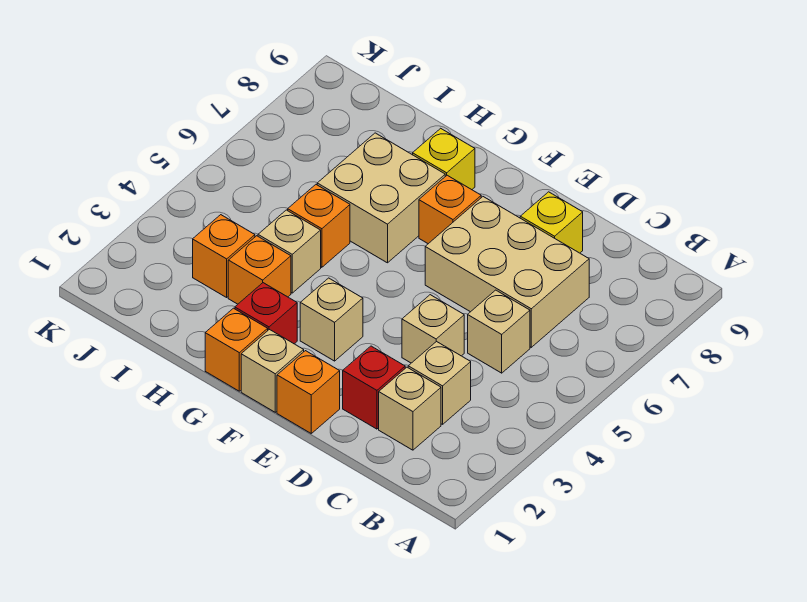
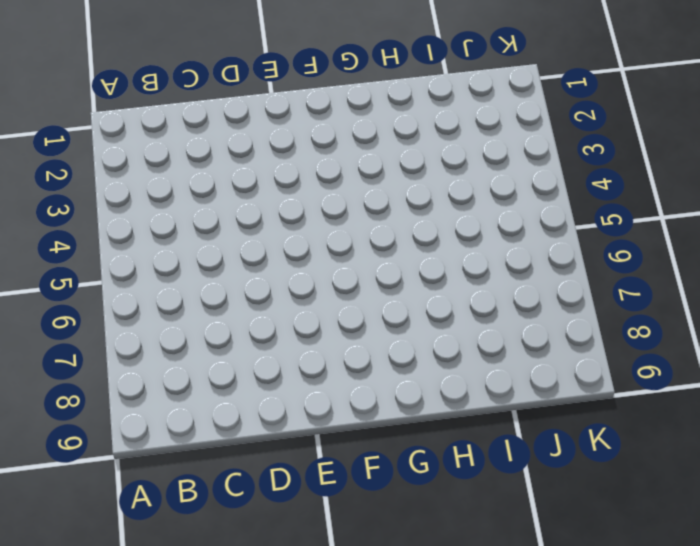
none -> tan brick C2 level 1
none -> tan brick C3 level 1
none -> tan brick C5 level 1

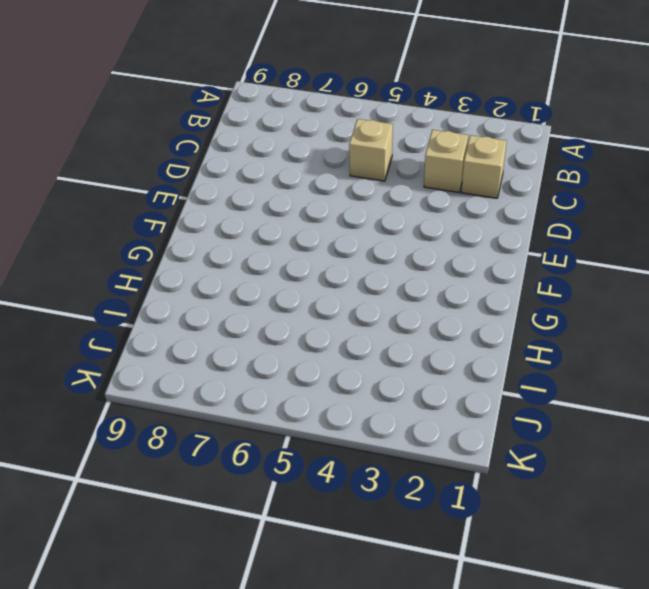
none -> tan brick C6:E7 level 1
none -> red brick D2 level 1
none -> tan brick D4 level 1

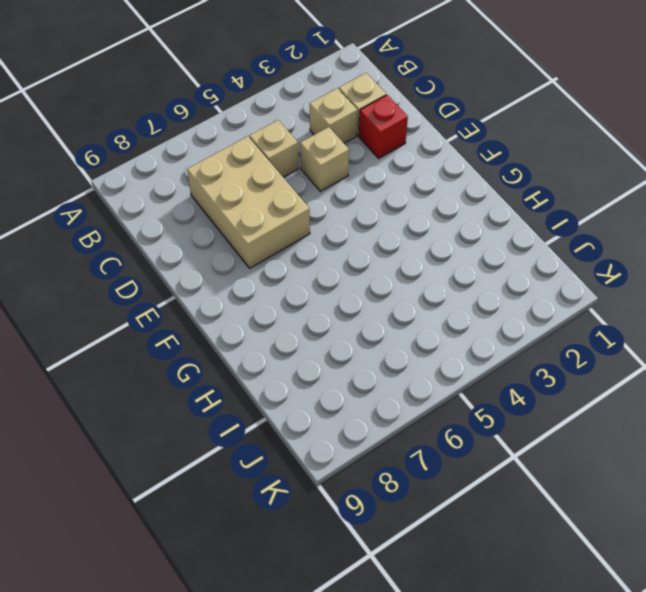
none -> yellow brick D8 level 1
none -> orange brick E1 level 1
none -> tan brick F1 level 1

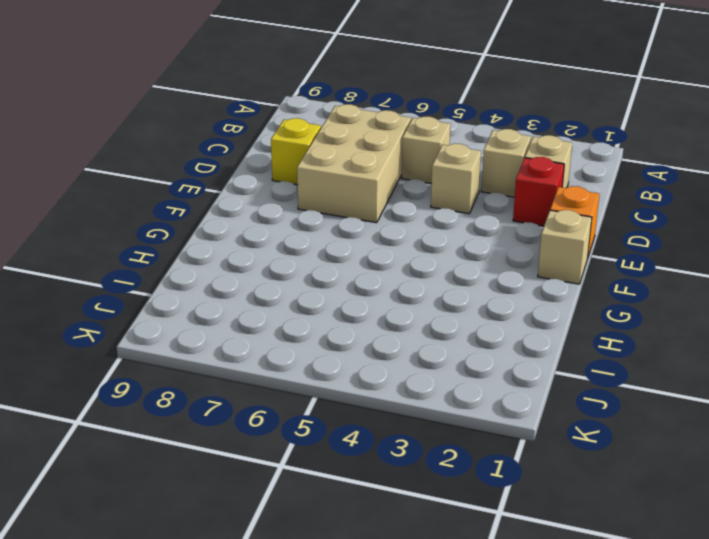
none -> tan brick F3 level 1
none -> orange brick F7 level 1
none -> orange brick G1 level 1

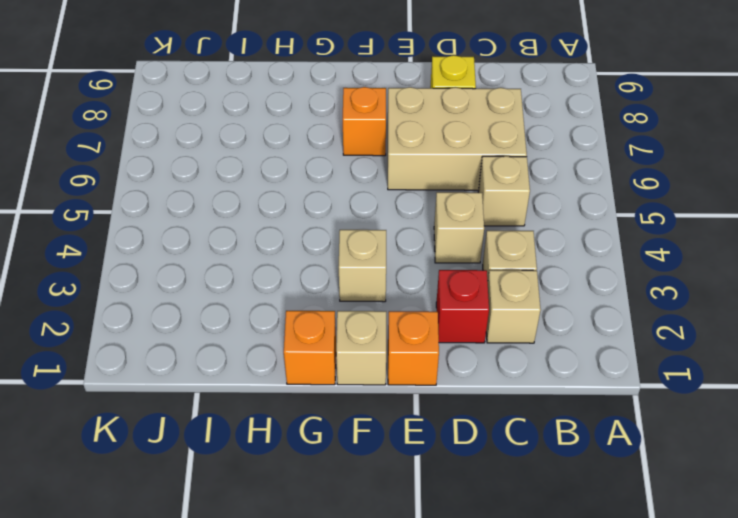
none -> red brick G2 level 1
none -> tan brick G6:H7 level 1
none -> yellow brick G8 level 1

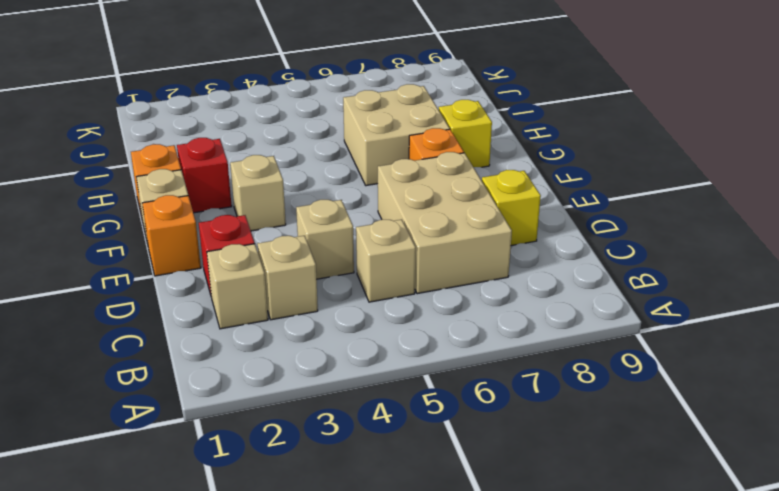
none -> orange brick H3 level 1
none -> tan brick H4 level 1
none -> orange brick H5 level 1

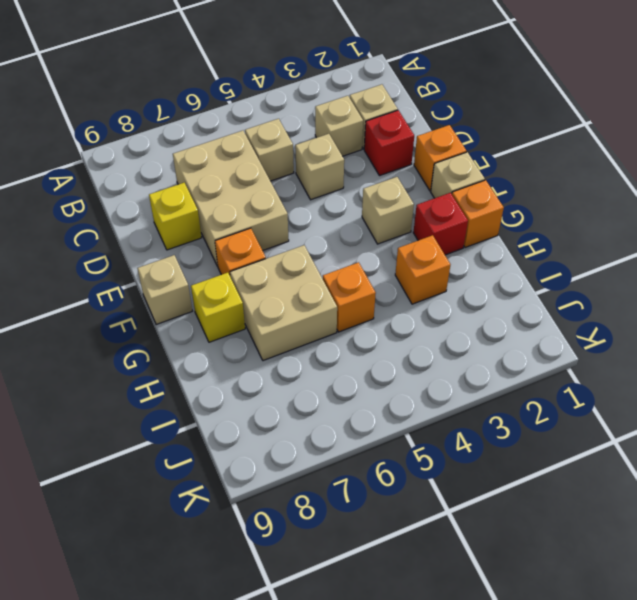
tan brick F9 level 1 -> tan brick H4 level 1
none -> orange brick I3 level 1

